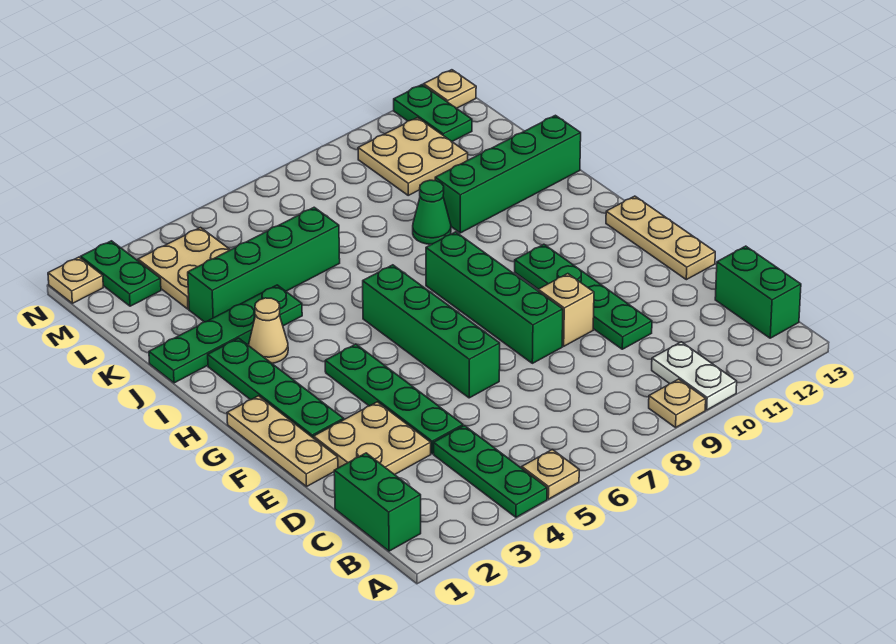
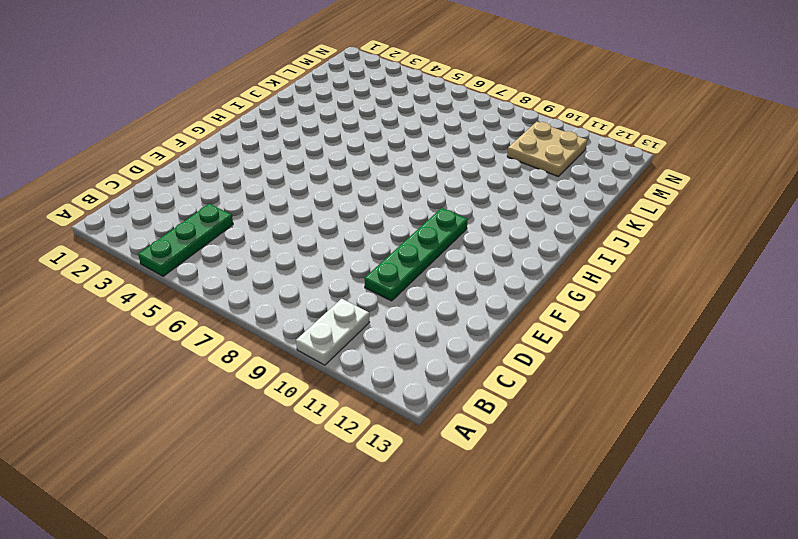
none -> tan plate A5 level 1
none -> tan plate A9 level 1
none -> green brick B1:C1 level 1

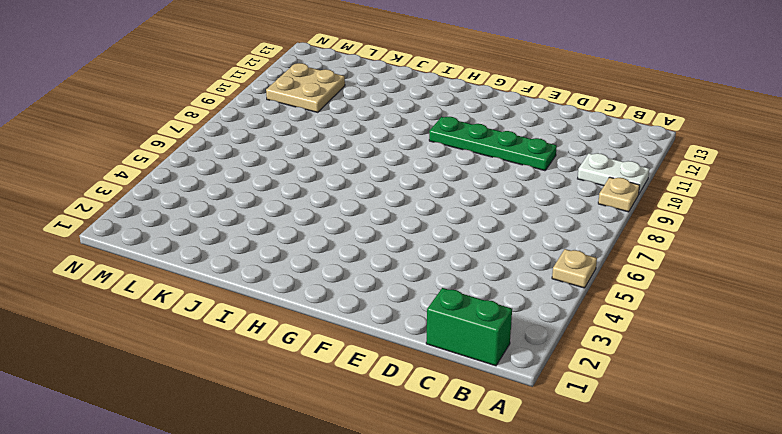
none -> green plate A4:C4 level 1
none -> green brick B13:C13 level 1
none -> tan plate D2:E3 level 1

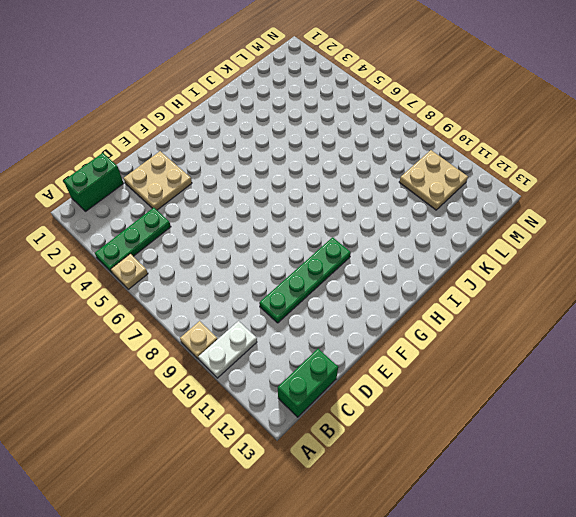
none -> green plate D4:G4 level 1
none -> tan plate E1:G1 level 1
none -> green brick E6:H6 level 1

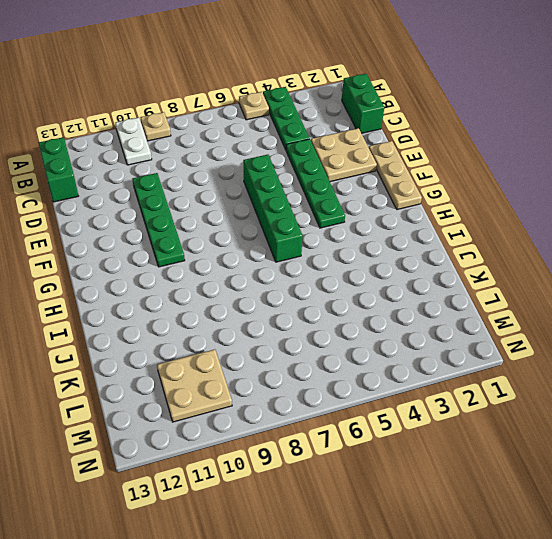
none -> green brick E8:H8 level 1
none -> tan brick E9 level 1
none -> tan plate E13:G13 level 1

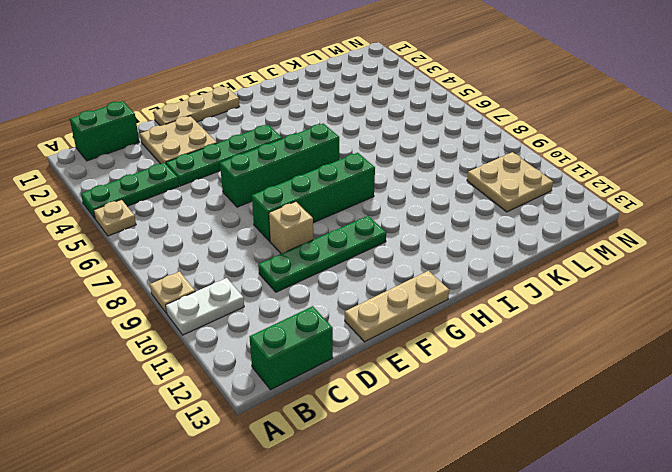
none -> green plate F2:I2 level 1
none -> tan cone I3 level 1
none -> green plate J1:J4 level 1

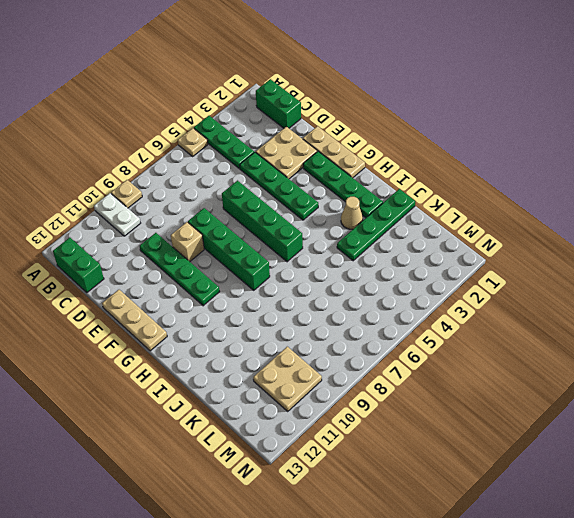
none -> green cone J9 level 1
none -> green brick J10:J13 level 1
none -> green brick K3:K6 level 1

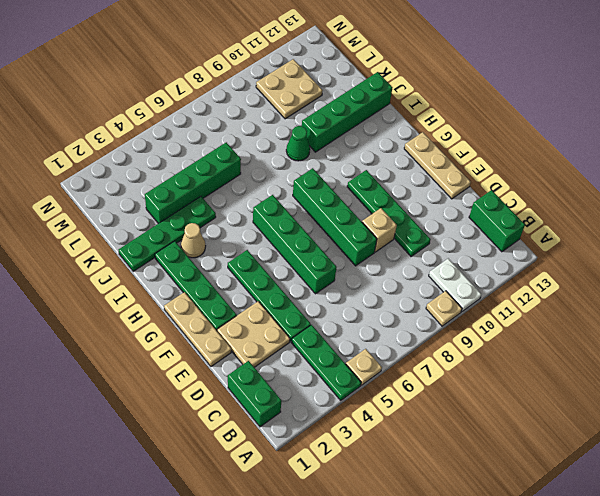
none -> tan plate L3:M4 level 1
none -> green plate M2:N2 level 1
none -> green plate M12:N12 level 1

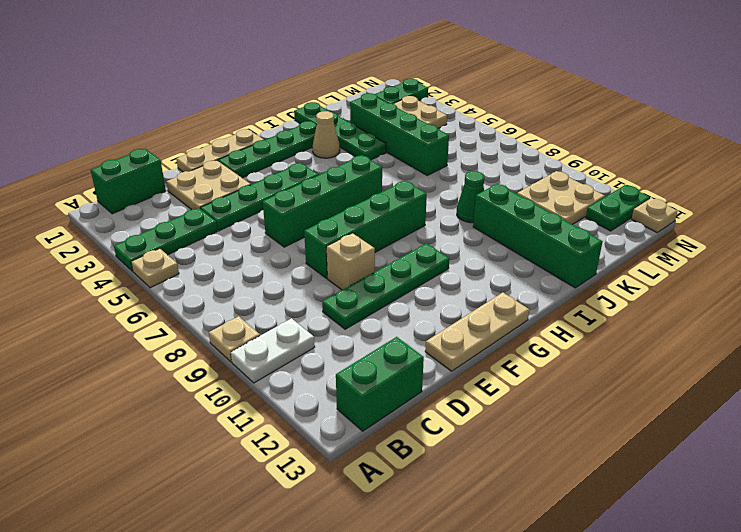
none -> tan plate N1 level 1

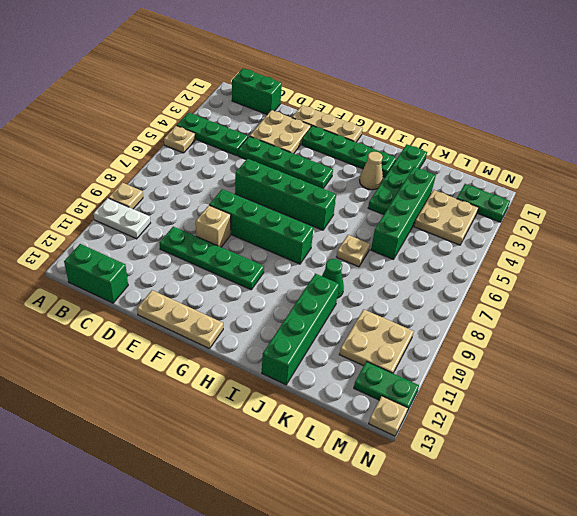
tan plate J7 level 1 -> tan plate N1 level 1

